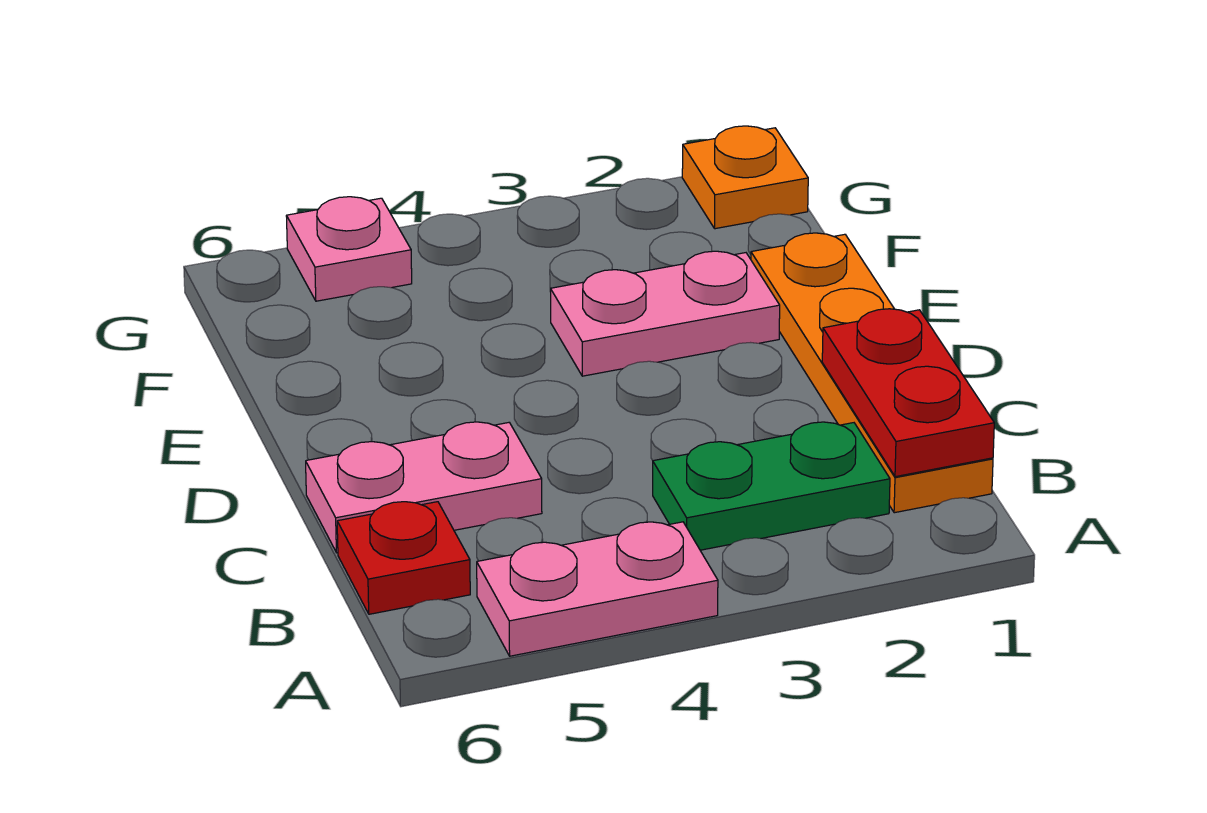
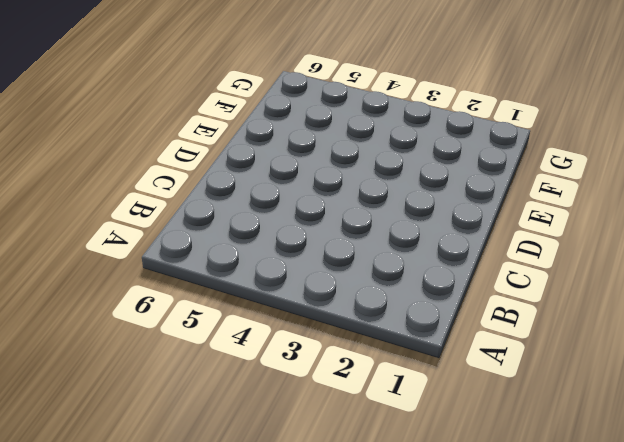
none -> pink plate A4:A5 level 1
none -> orange plate B1:E1 level 1

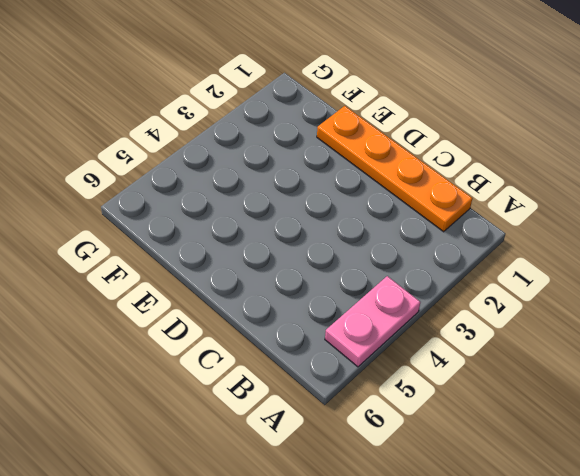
none -> green plate B2:B3 level 1
none -> red plate B6 level 1

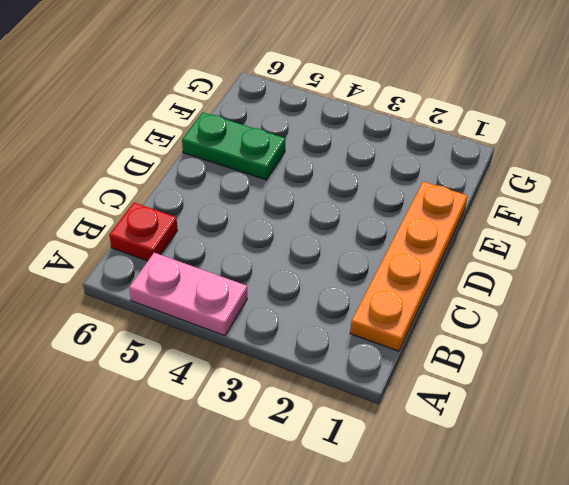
green plate E5:E6 level 1 -> green plate B2:B3 level 1
none -> pink plate C5:C6 level 1
none -> pink plate E2:E3 level 1

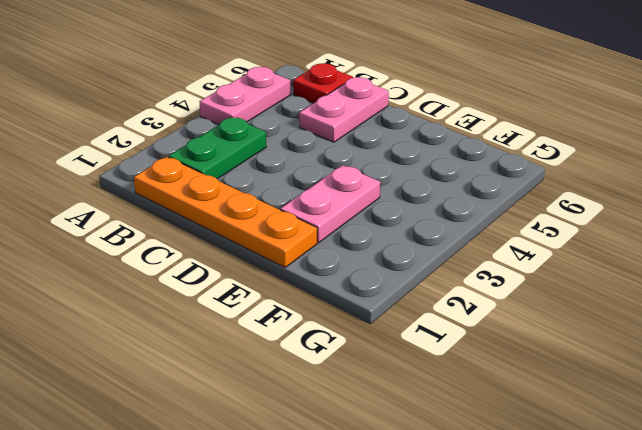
none -> orange plate G1 level 1
none -> pink plate G5 level 1

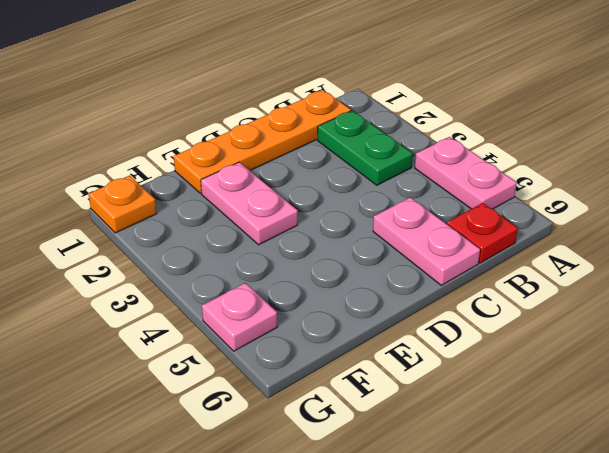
none -> red plate B1:C1 level 2

